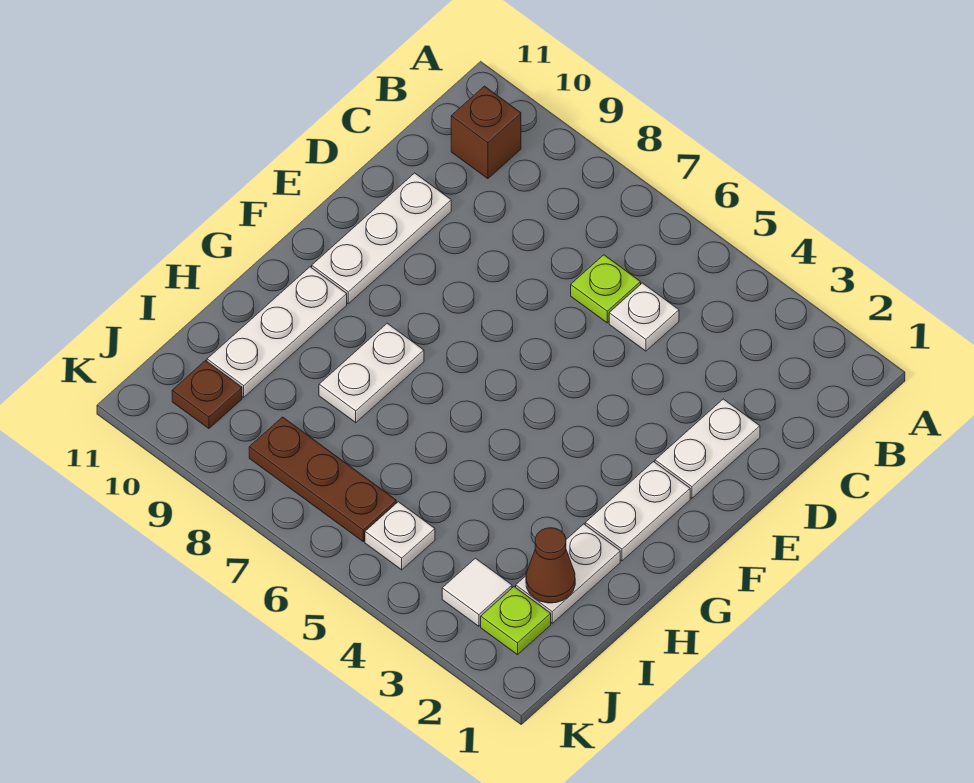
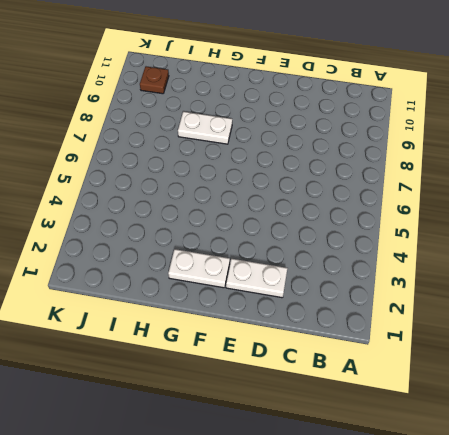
none -> brown brick B10 level 1
none -> white plate C5 level 1
none -> lime plate C6 level 1

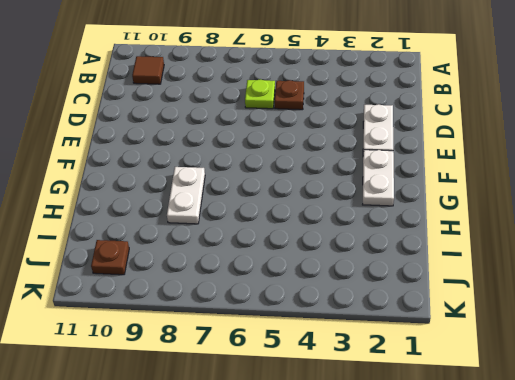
brown tile B10 level 1 -> brown brick B10 level 1
brown plate C5 level 1 -> white plate C5 level 1
none -> white plate D10:F10 level 1
none -> white plate G10:I10 level 1
none -> white plate H2:I2 level 1

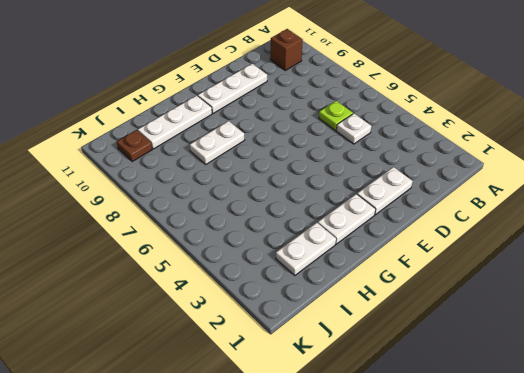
none -> lime plate J2 level 1
none -> white tile J3 level 1
none -> white plate J5 level 1

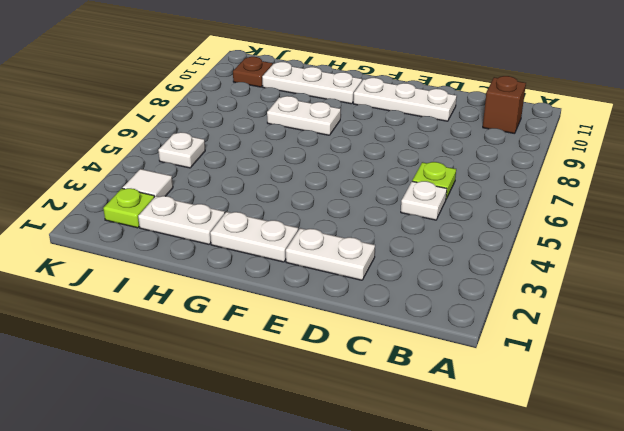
none -> brown plate J6:J8 level 1
none -> brown cone I2 level 2

